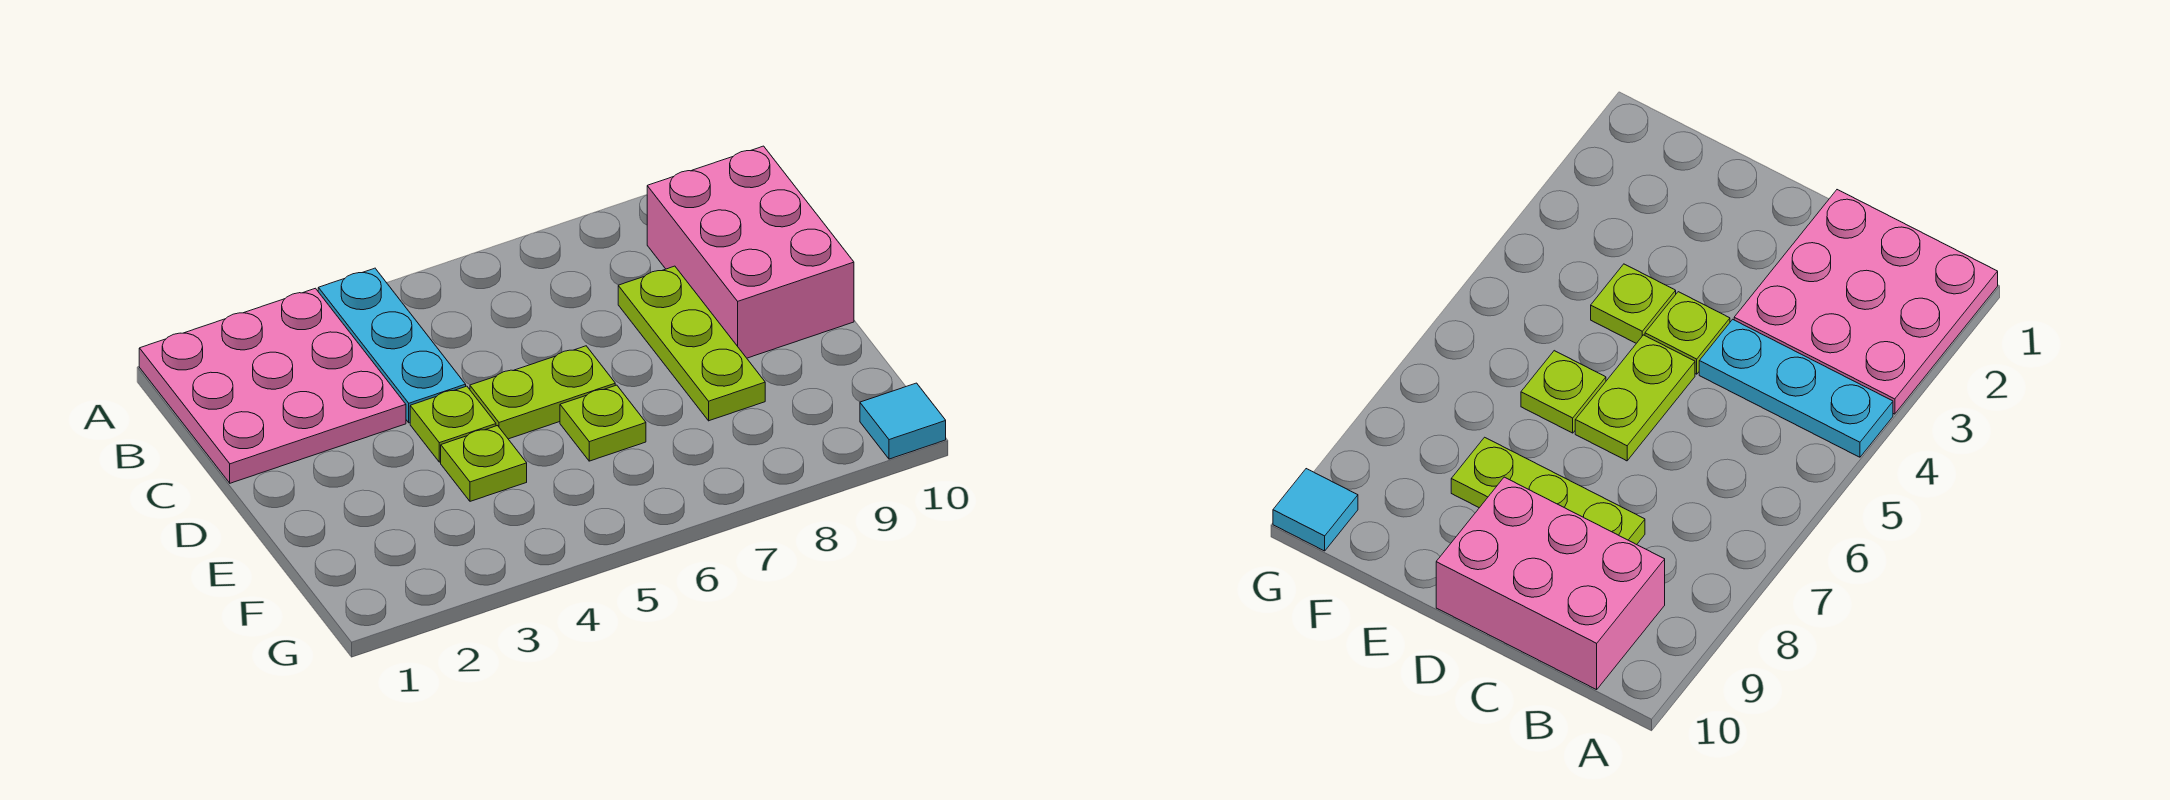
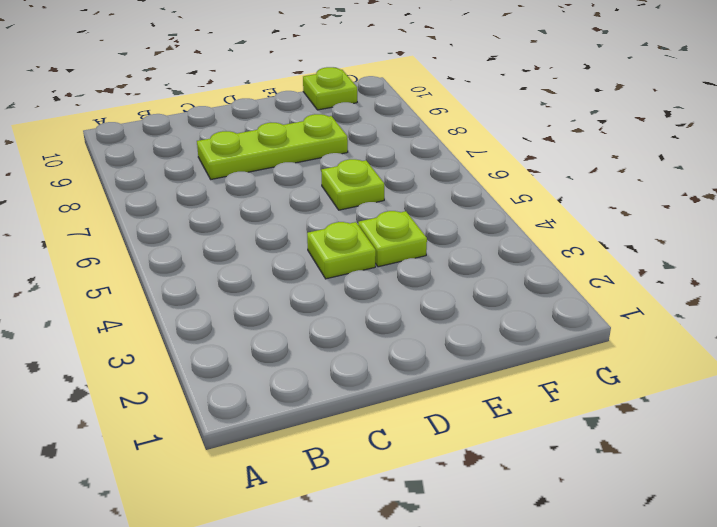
lime plate F10 level 1 -> none
none -> pink plate A1:C3 level 1
none -> cyan plate A4:C4 level 1

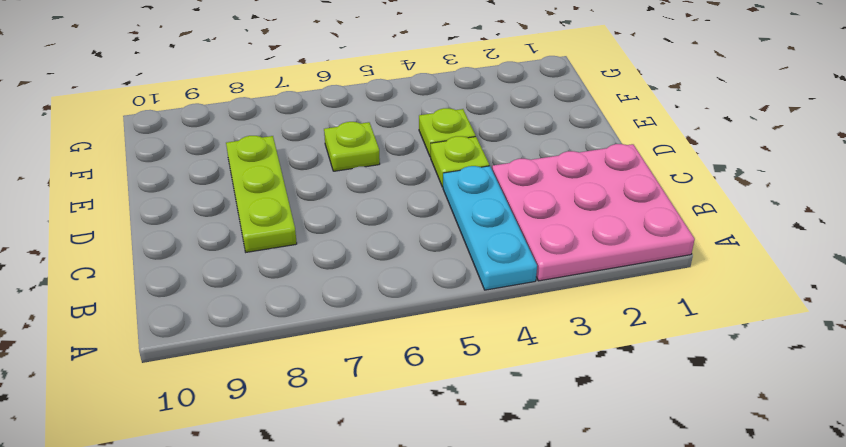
none -> pink brick B9:D10 level 1
none -> lime plate D5:D6 level 1

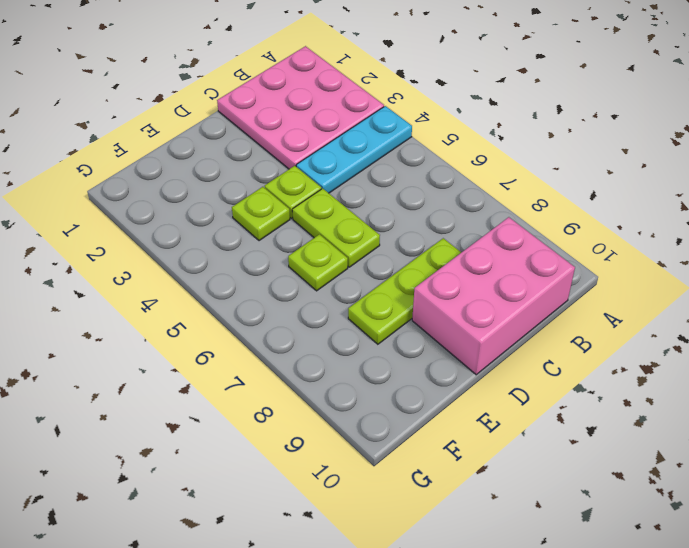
none -> cyan tile G10 level 1

